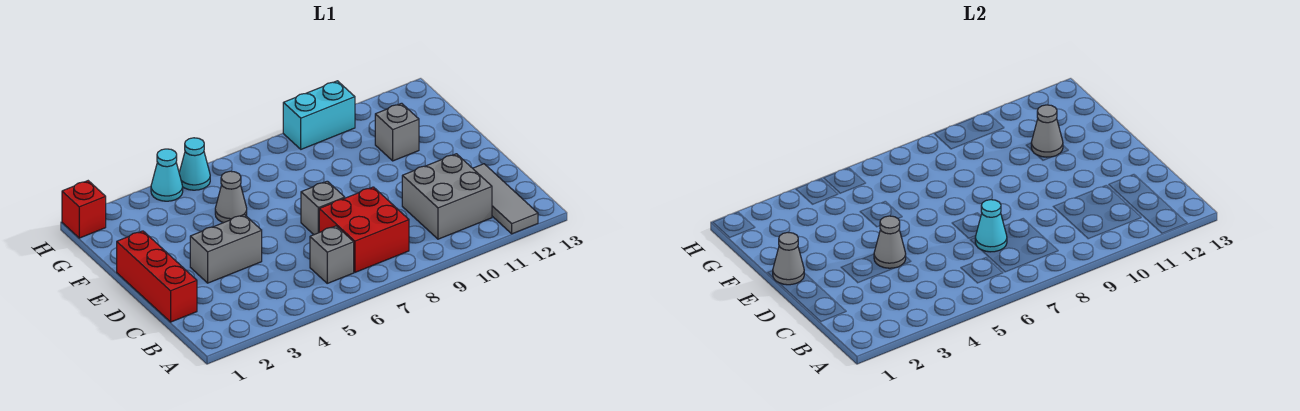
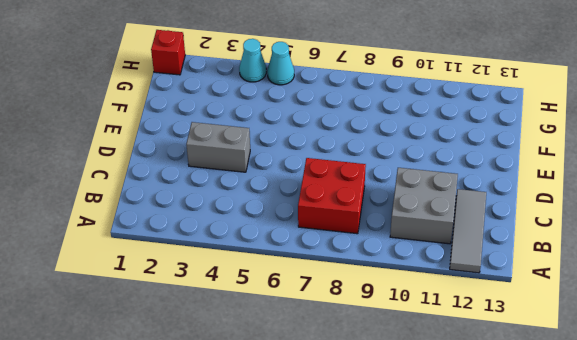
none -> grey brick B6 level 1
none -> red brick C1:E1 level 1
none -> grey brick D7 level 1

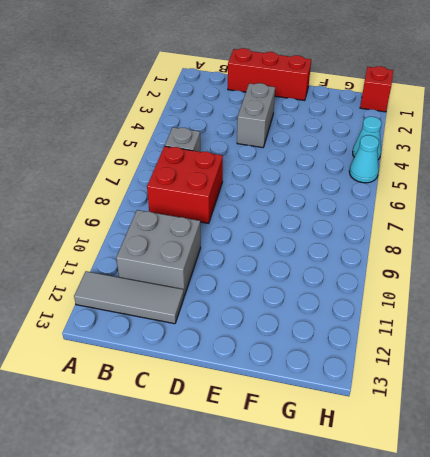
none -> grey brick D7 level 1
none -> grey cone F5 level 1
none -> grey brick F11 level 1

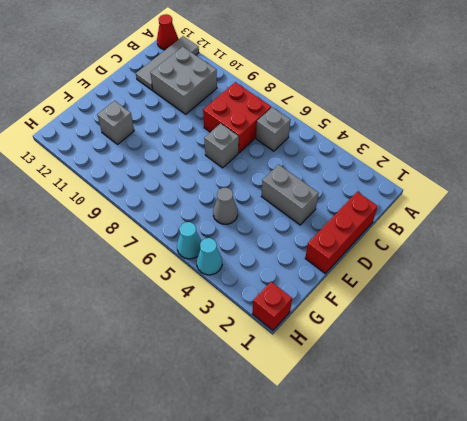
red cone A13 level 1 -> none
none -> cyan brick H9:H10 level 1
none -> cyan cone C7 level 2
none -> grey cone D4 level 2

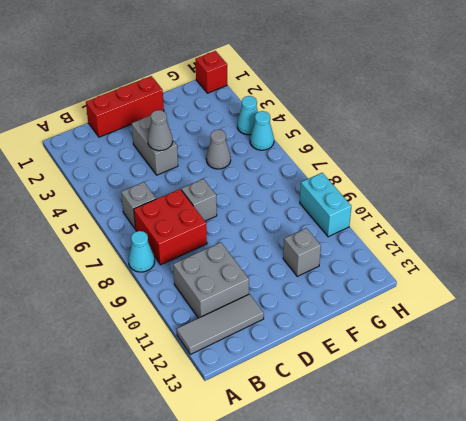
cyan cone A8 level 1 -> cyan cone C7 level 2
none -> grey cone E1 level 2
none -> grey cone F11 level 2

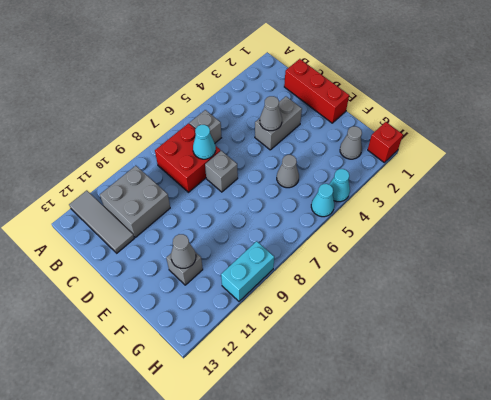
grey cone G2 level 1 -> grey cone E1 level 2

